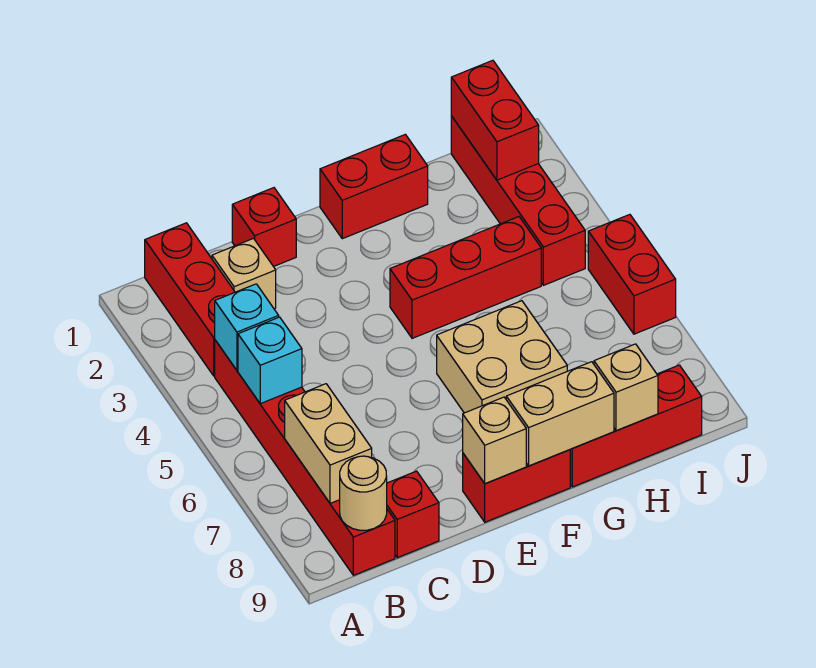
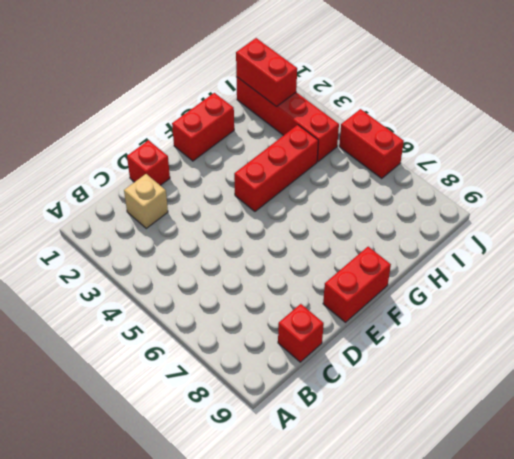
none -> red brick B1:B3 level 1
none -> red brick B4:B9 level 1
none -> tan brick F6:G7 level 1

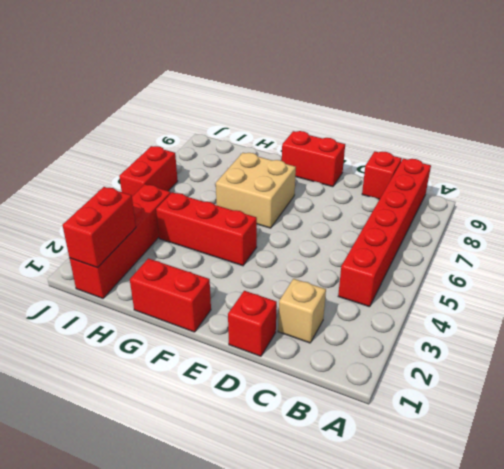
none -> red brick B1:B3 level 1
none -> red brick G9:I9 level 1
none -> cyan brick B4 level 2

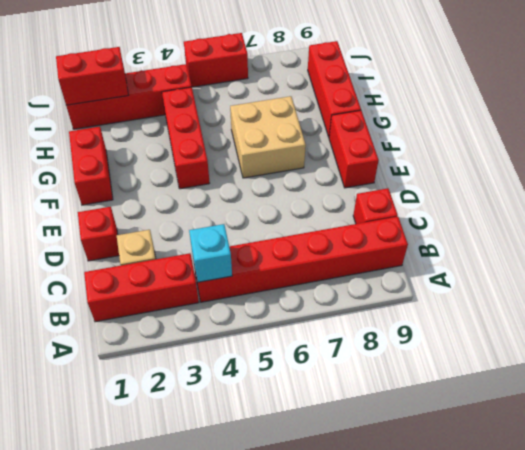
none -> cyan brick B5 level 2
none -> tan brick B7:B8 level 2
none -> tan round brick B9 level 2

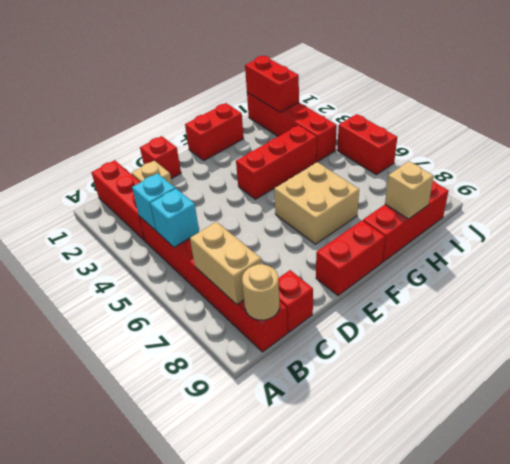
none -> tan brick E9 level 2
none -> tan brick F9:G9 level 2

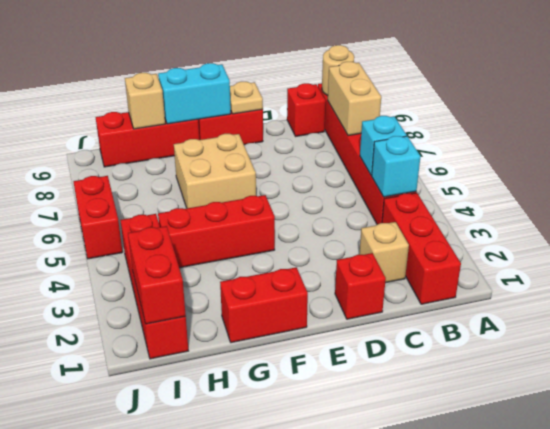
tan plate E9 level 2 -> tan brick E9 level 2
cyan brick F9:G9 level 2 -> tan brick F9:G9 level 2

